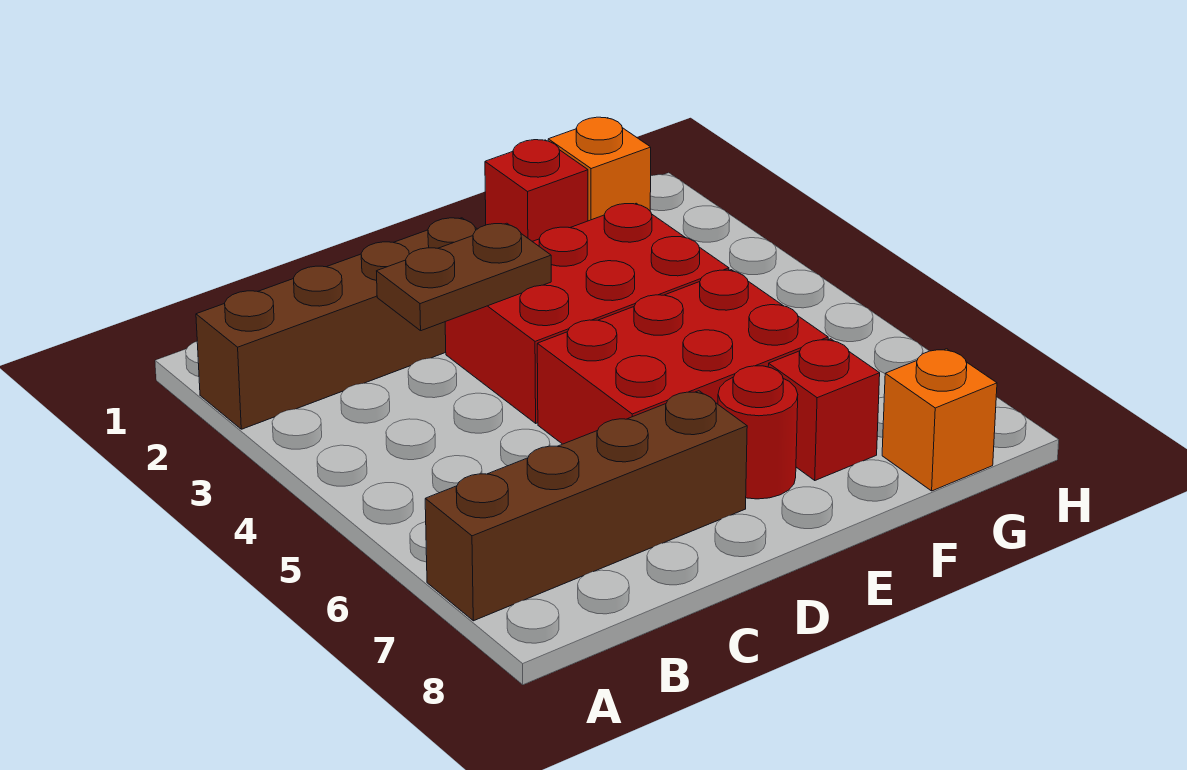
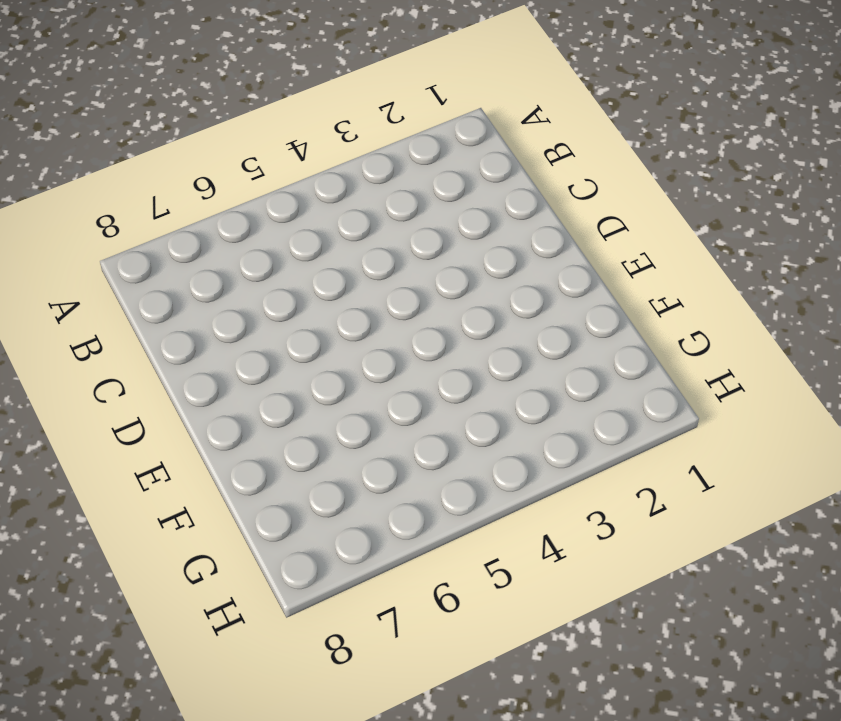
none -> brown brick A2:D2 level 1
none -> brown brick A7:D7 level 1

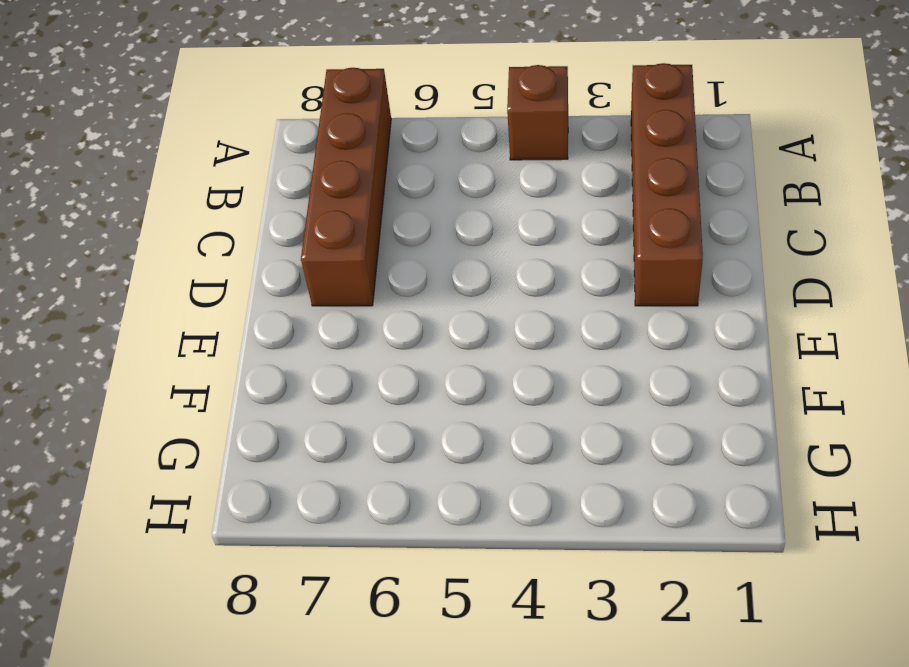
brown brick A4 level 1 -> none
none -> red brick D3:F4 level 1
none -> red brick D5:F6 level 1

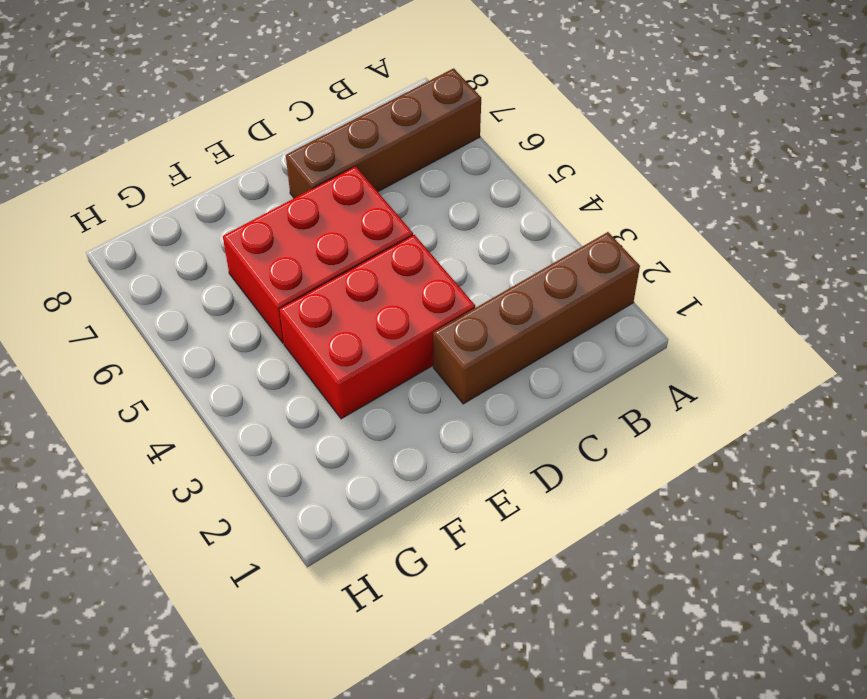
none -> red round brick E7 level 1
none -> red brick F1 level 1

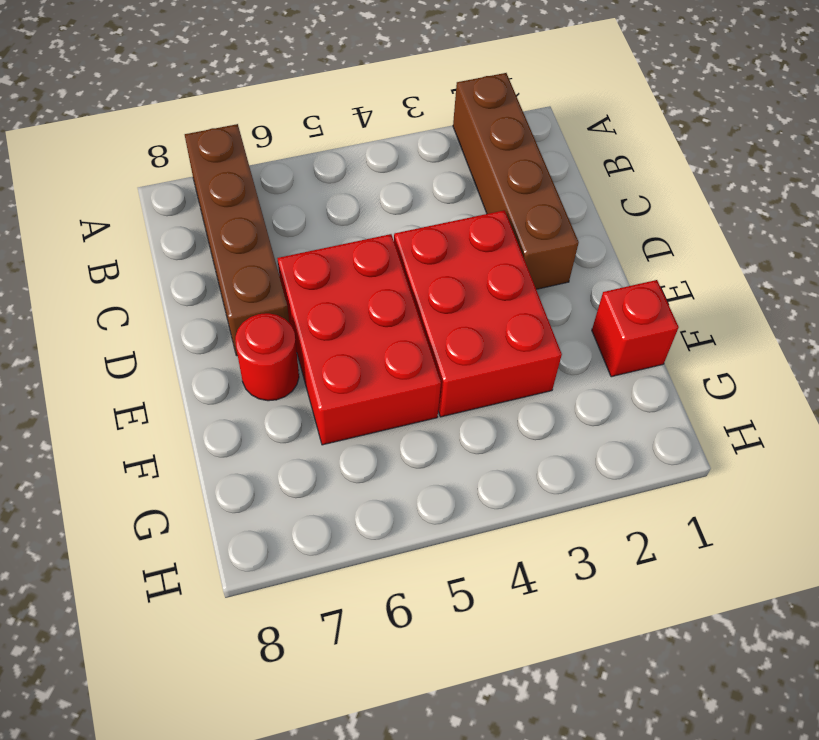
none -> red brick F7 level 1
none -> orange brick G1 level 1

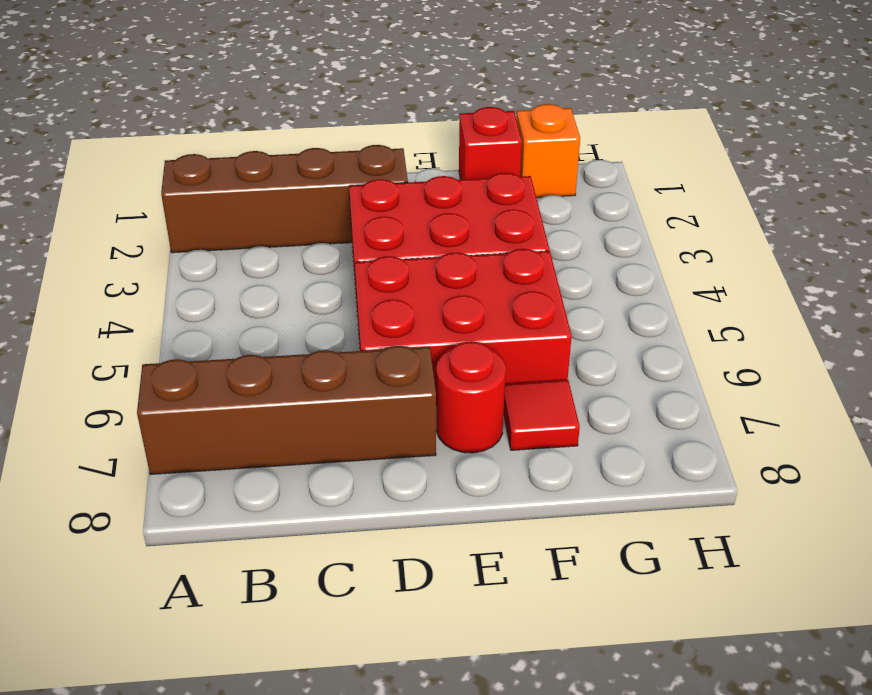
red tile F7 level 1 -> red brick F7 level 1
none -> orange brick G8 level 1
none -> brown plate C3:D3 level 2

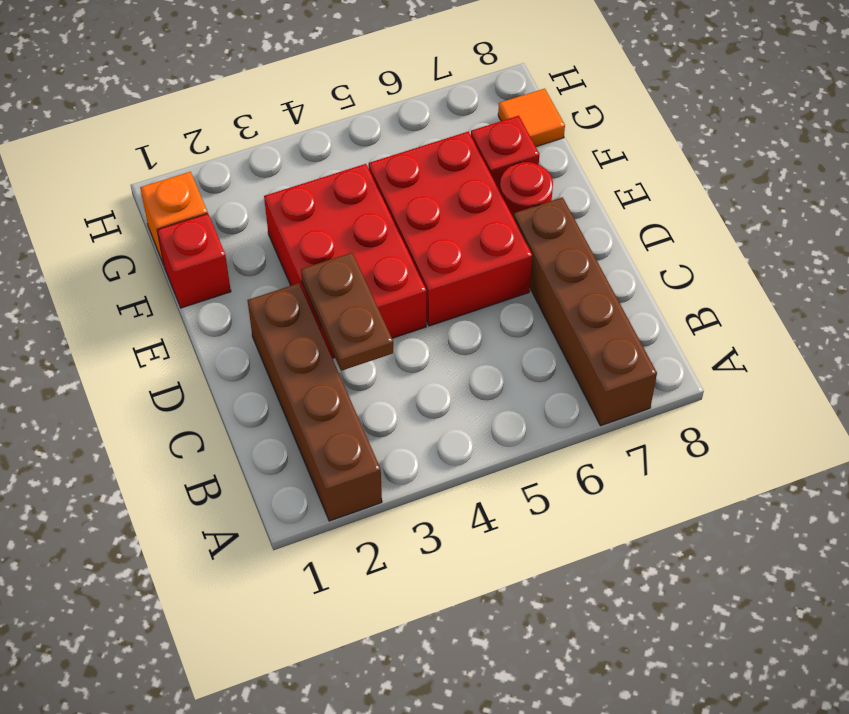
orange tile G8 level 1 -> orange brick G8 level 1

